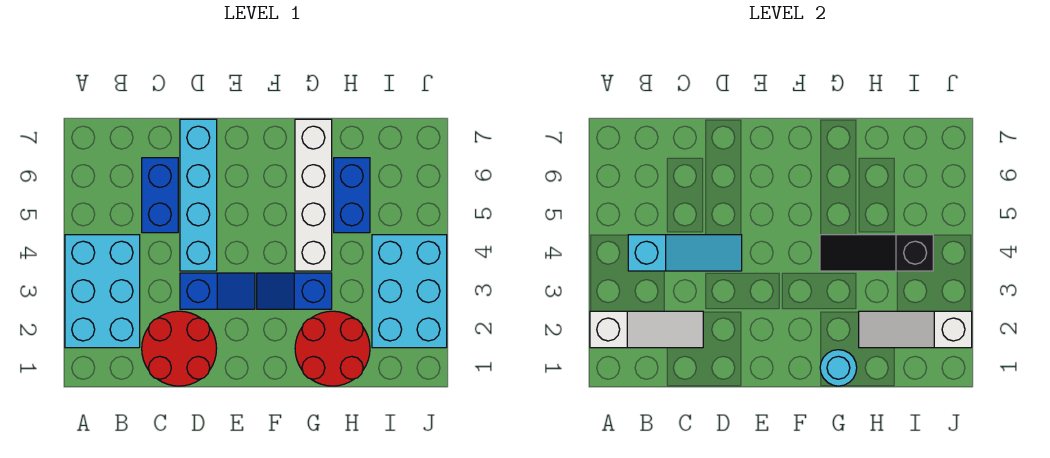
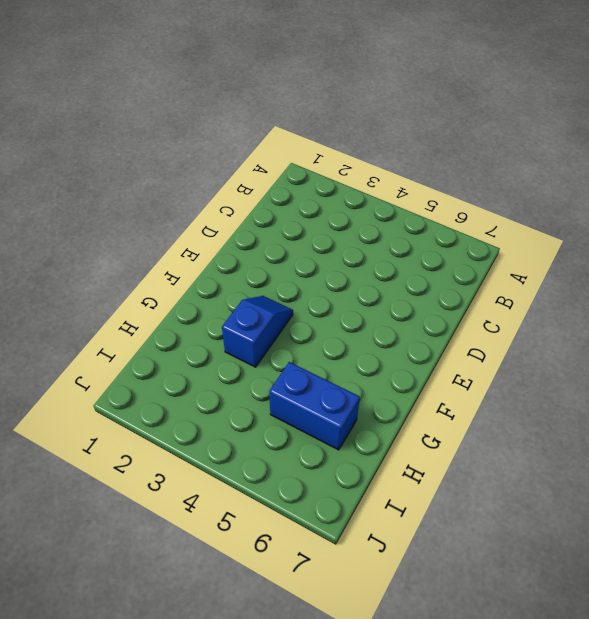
none -> cyan brick A2:B4 level 1
none -> red round brick C1:D2 level 1
none -> blue brick C5:C6 level 1

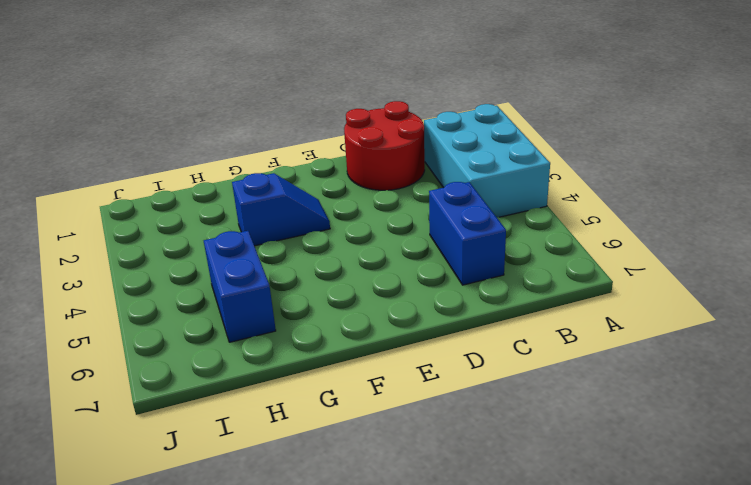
none -> blue slope D3:E3 level 1 top D
none -> cyan brick D4:D7 level 1
none -> red round brick G1:H2 level 1

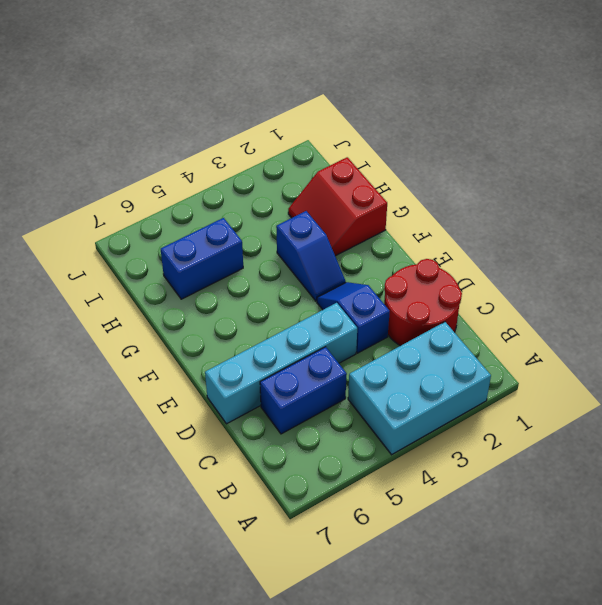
red slope G1:H2 level 1 top 1 -> red round brick G1:H2 level 1
none -> white brick G4:G7 level 1
none -> cyan brick I2:J4 level 1
none -> white slope A2:C2 level 2 top A

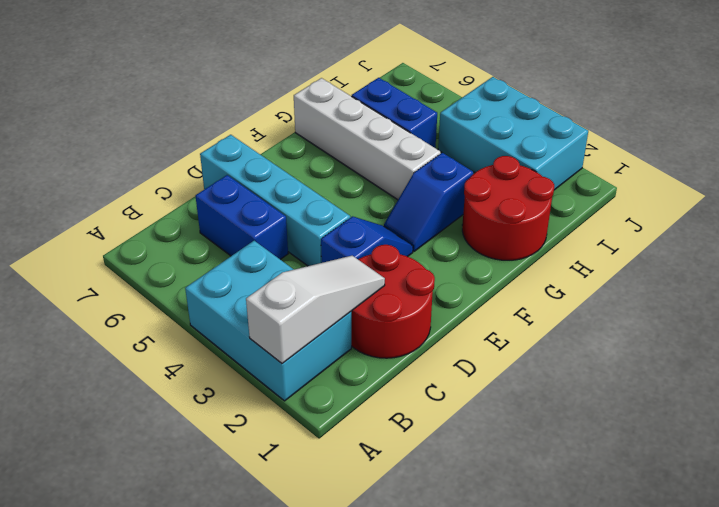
none -> cyan slope B4:D4 level 2 top B
none -> cyan round brick G1 level 2
none -> black slope G4:I4 level 2 top I

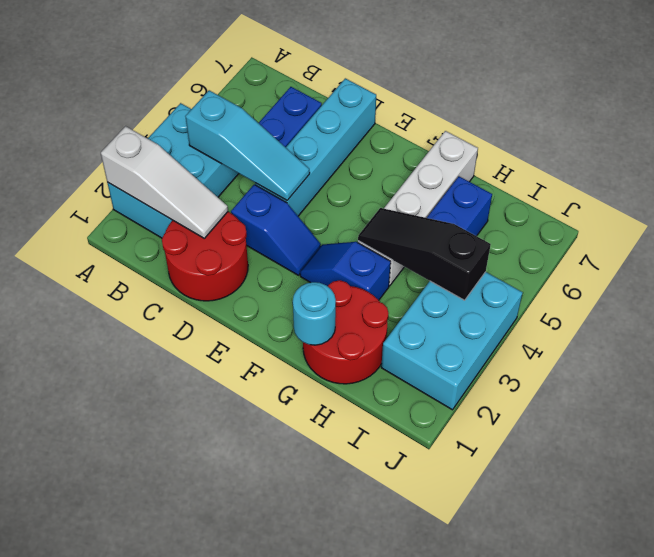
none -> white slope H2:J2 level 2 top J

